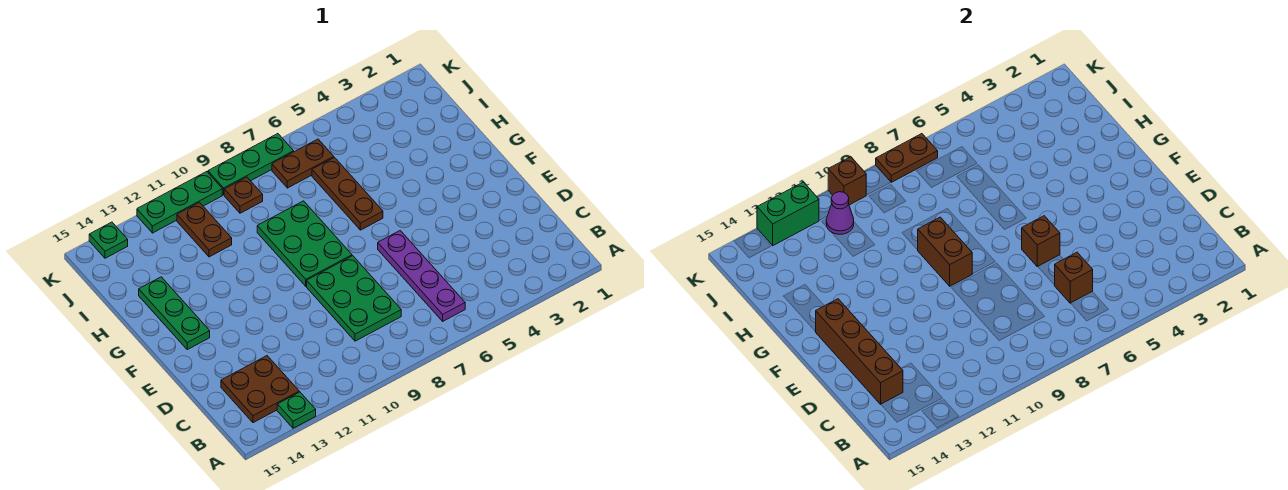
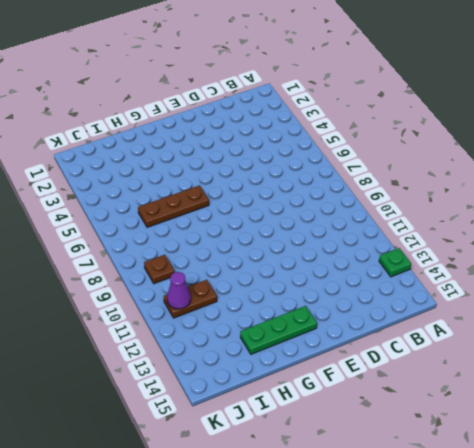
none -> purple plate B6:E6 level 1
none -> brown plate B13:C14 level 1
none -> green plate C8:E9 level 1

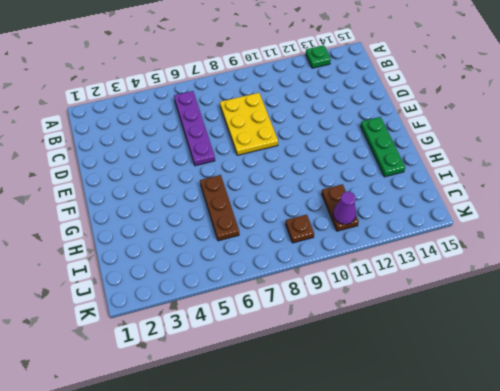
yellow plate C8:E9 level 1 -> green plate C8:E9 level 1
none -> brown plate B13:C14 level 1
none -> green plate F8:H9 level 1
none -> brown plate J6:J7 level 1

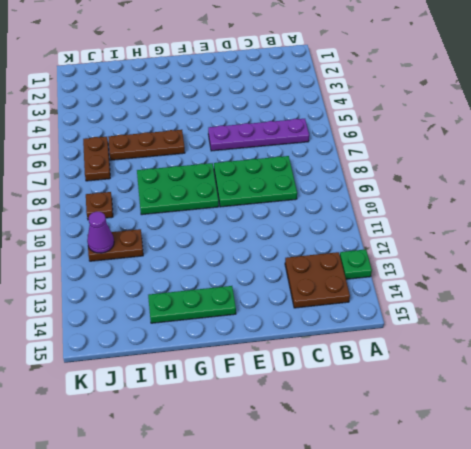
none -> green plate K7:K9 level 1
none -> green plate K10:K12 level 1
none -> green plate K14 level 1

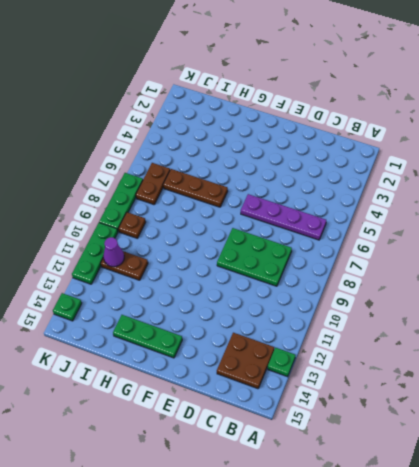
none -> green plate F8:H9 level 1
none -> brown brick C6 level 2
none -> brown brick C14:F14 level 2

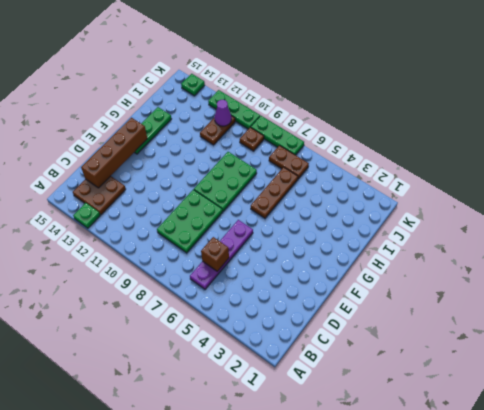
none -> brown brick E6 level 2
none -> brown brick F9:G9 level 2
none -> brown plate K7:K8 level 2

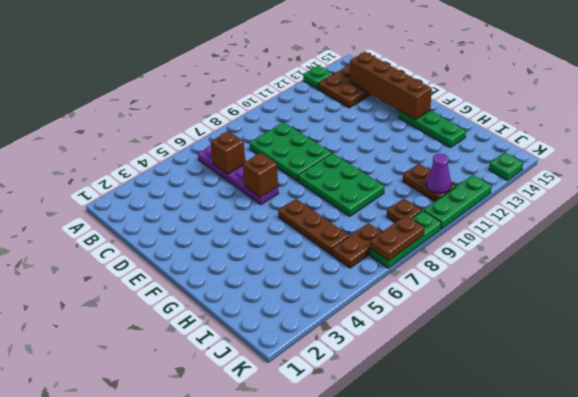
none -> brown brick F9:G9 level 2
none -> brown brick K10 level 2
none -> green brick K12:K13 level 2

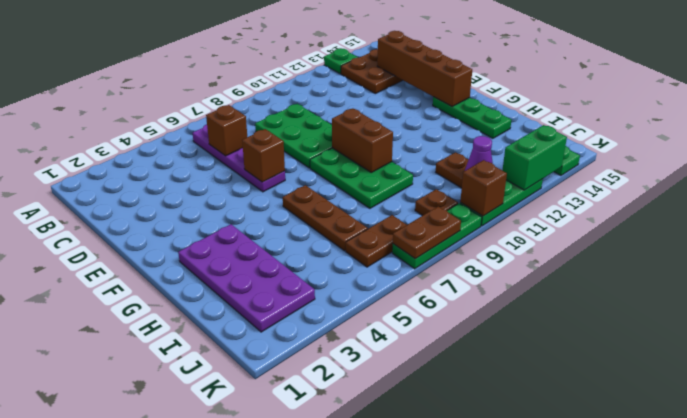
purple plate G2:J3 level 1 -> none

